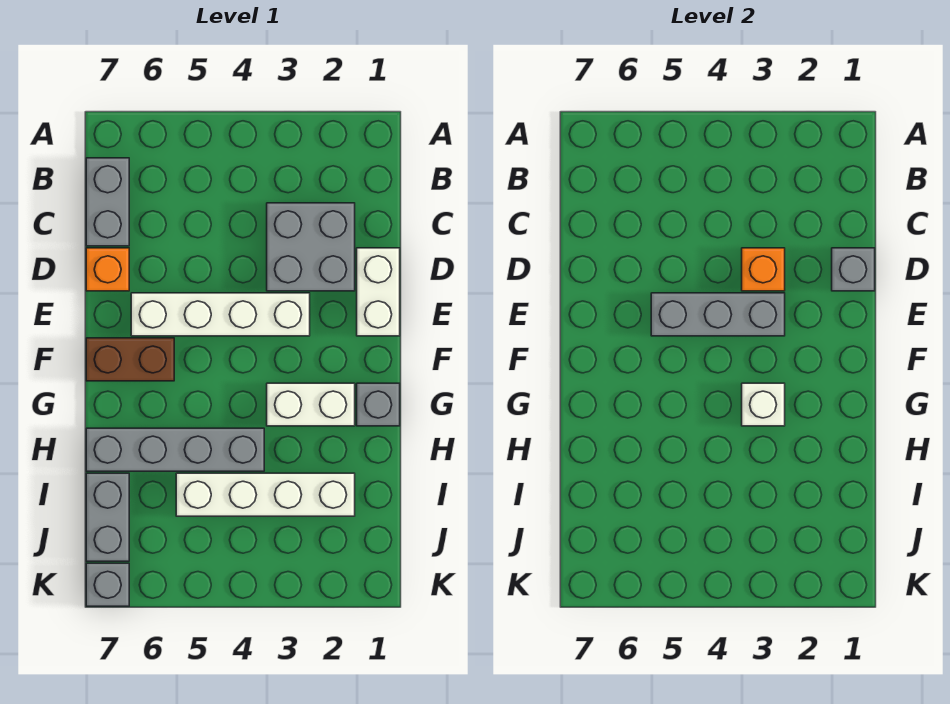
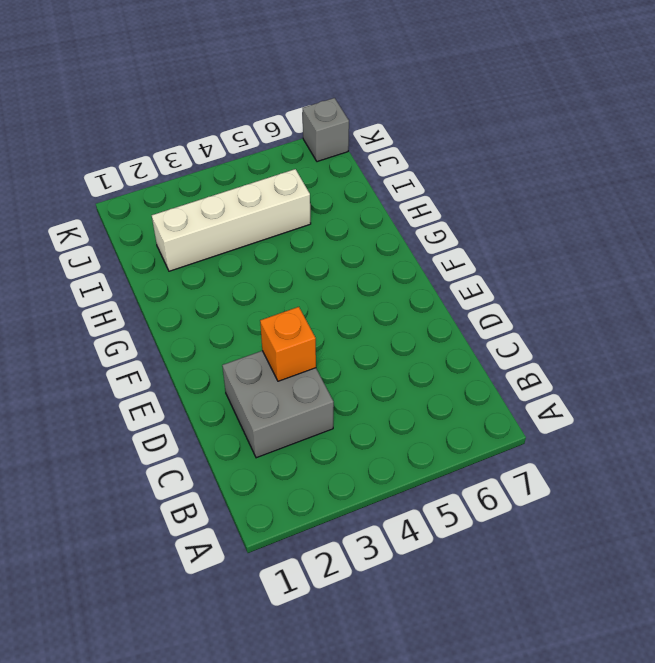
none -> grey brick B7:C7 level 1
none -> white brick D1:E1 level 1
none -> orange brick D7 level 1

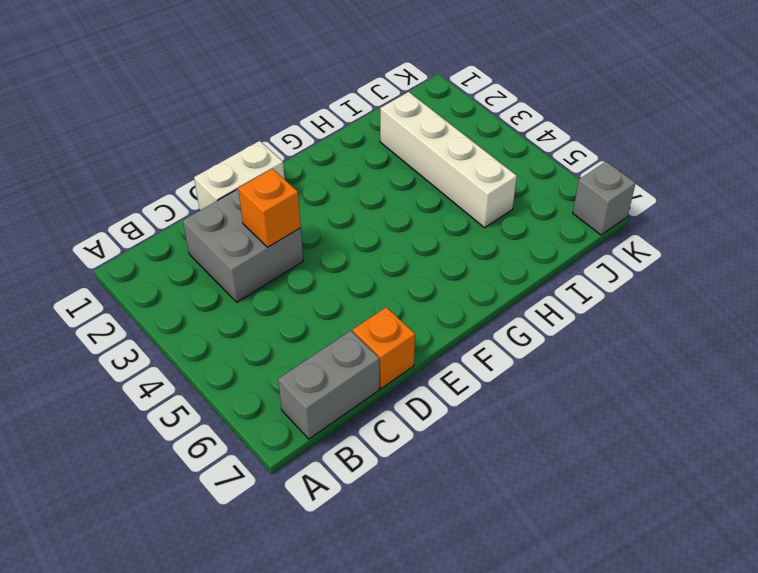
none -> white brick E3:E6 level 1
none -> brown brick F6:F7 level 1
none -> grey brick G1 level 1

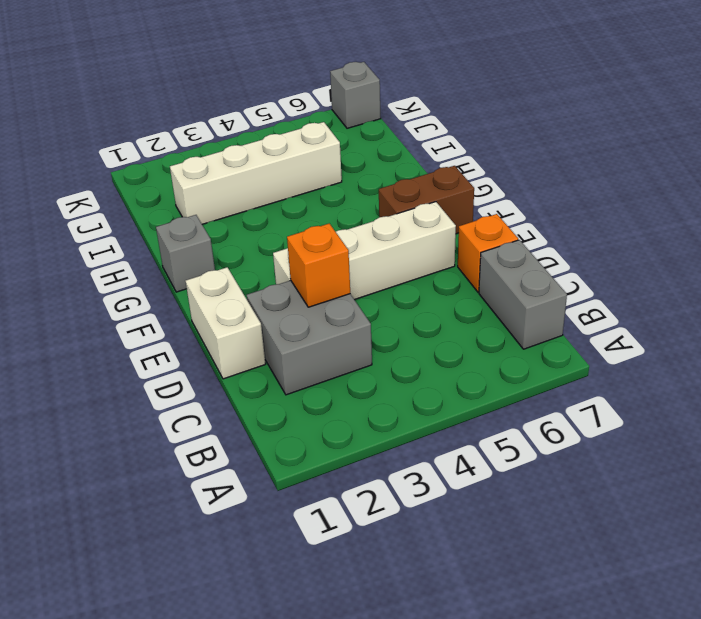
none -> white brick G2:G3 level 1
none -> grey brick H4:H7 level 1
none -> grey brick I7:J7 level 1

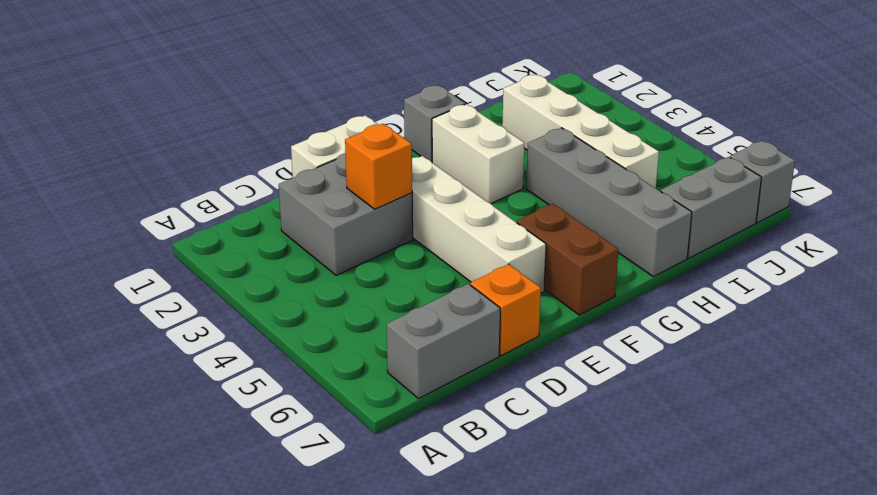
none -> grey brick D1 level 2
none -> grey brick E3:E5 level 2
none -> white brick G3 level 2

